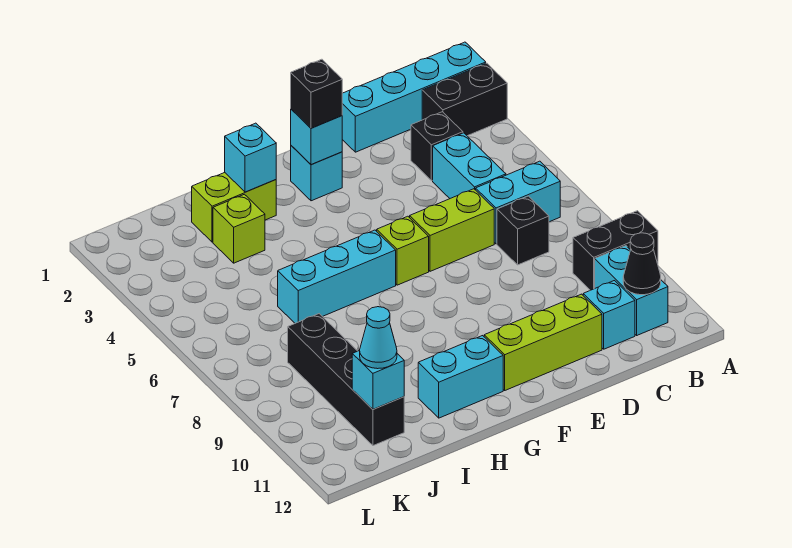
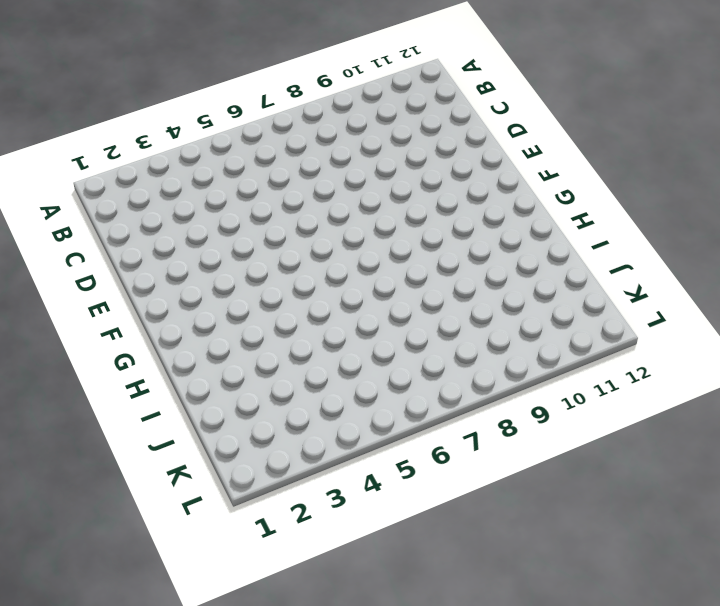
none -> cyan brick A1:D1 level 1
none -> black brick A2:B2 level 1
none -> black brick A9:B9 level 1

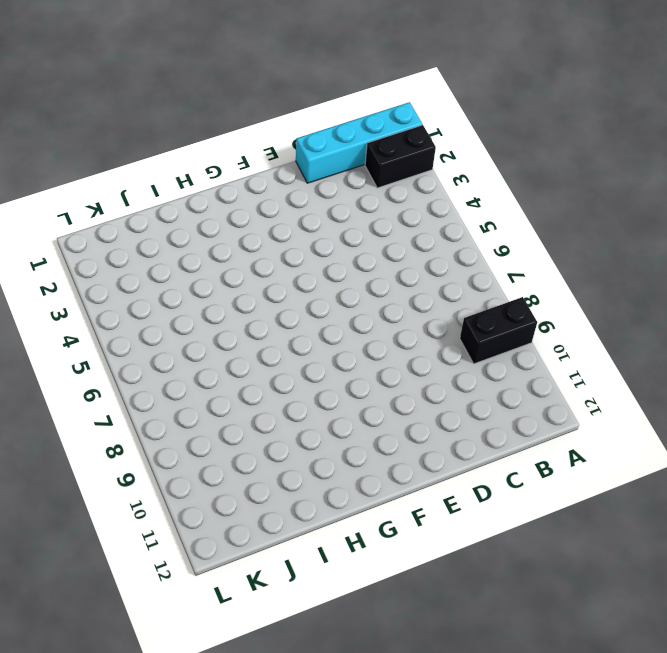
none -> cyan brick B6:C6 level 1
none -> cyan brick B10:B11 level 1
none -> black brick C3 level 1

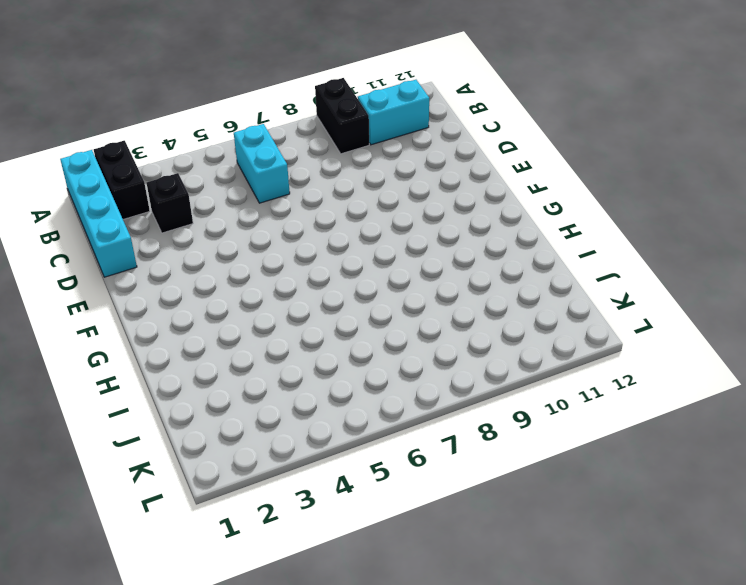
none -> cyan brick C4:C5 level 1
none -> black brick C7 level 1
none -> cyan brick C11 level 1

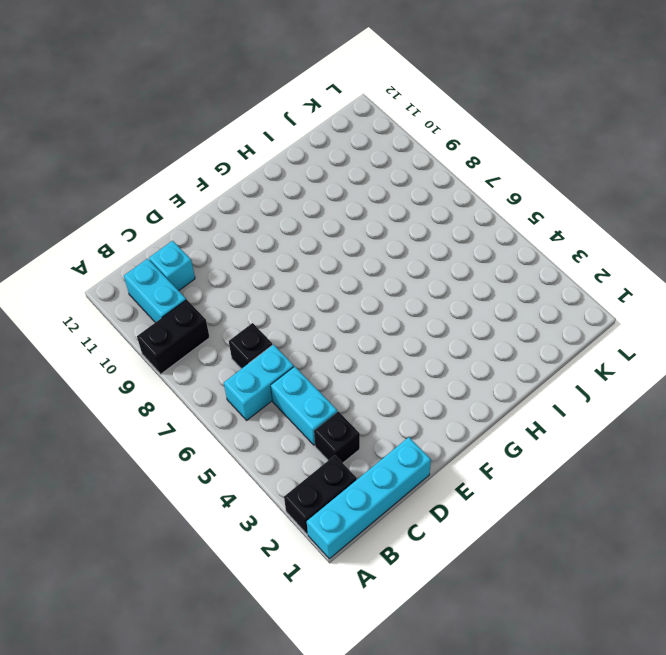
none -> lime brick D6:E6 level 1
none -> lime brick D11:F11 level 1
none -> cyan brick F2 level 1

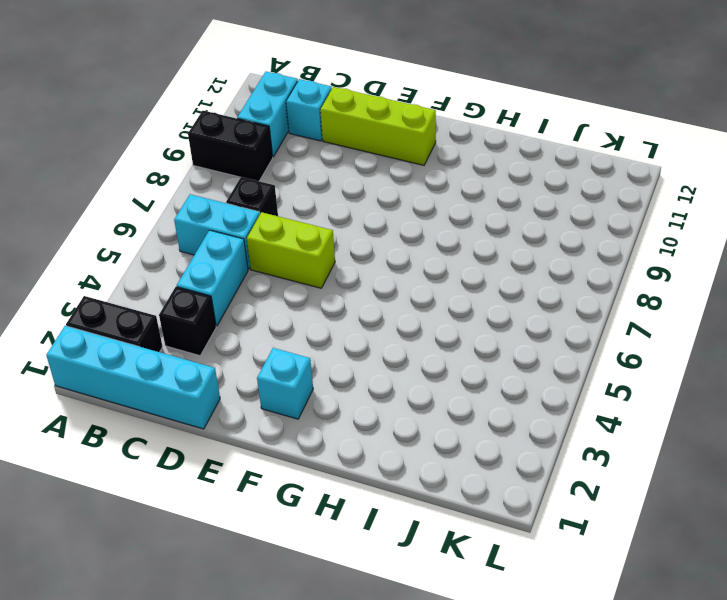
none -> lime brick F6 level 1
none -> cyan brick G6:I6 level 1
none -> cyan brick G11:H11 level 1

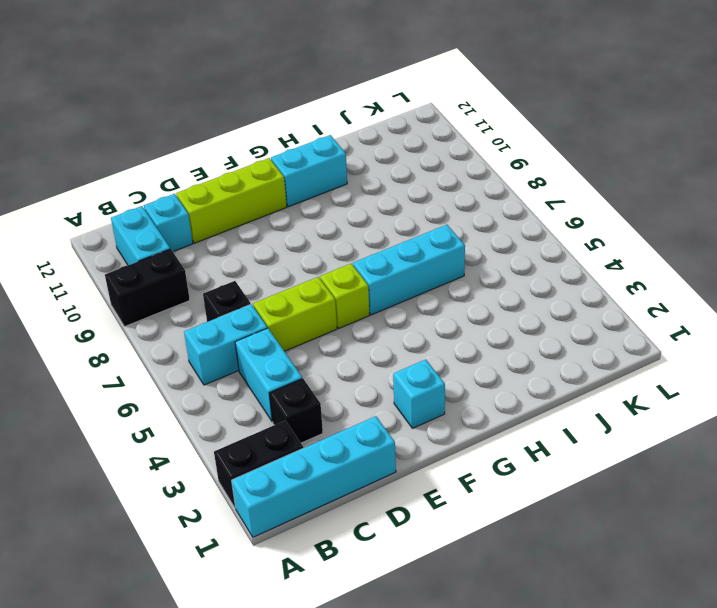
none -> lime brick H2:I2 level 1
none -> lime brick I3 level 1
none -> black brick J8:J11 level 1

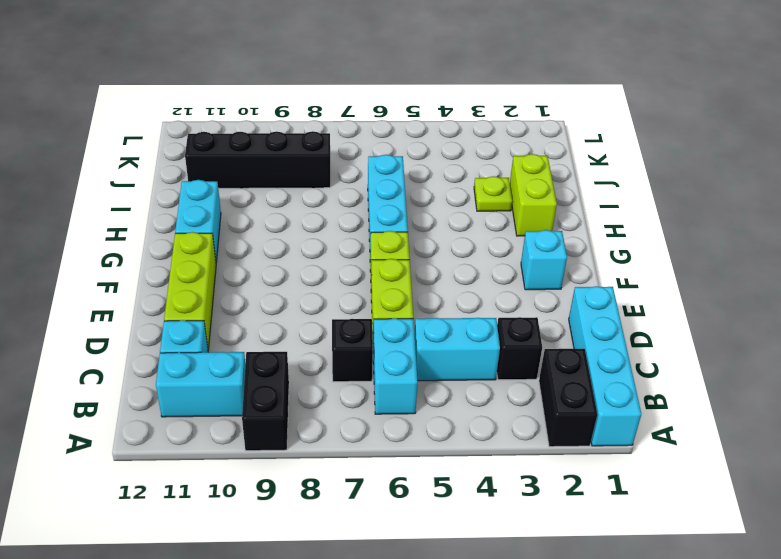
lime plate I3 level 1 -> lime brick I3 level 1
none -> black cone B11 level 2
none -> cyan brick F2 level 2
none -> cyan brick H2 level 2

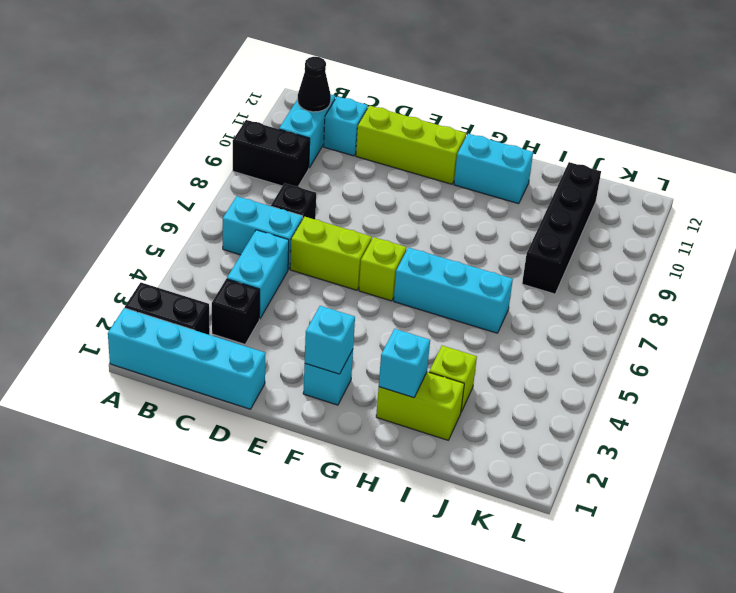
none -> cyan brick J11 level 2
none -> black brick F2 level 3
none -> cyan cone J11 level 3

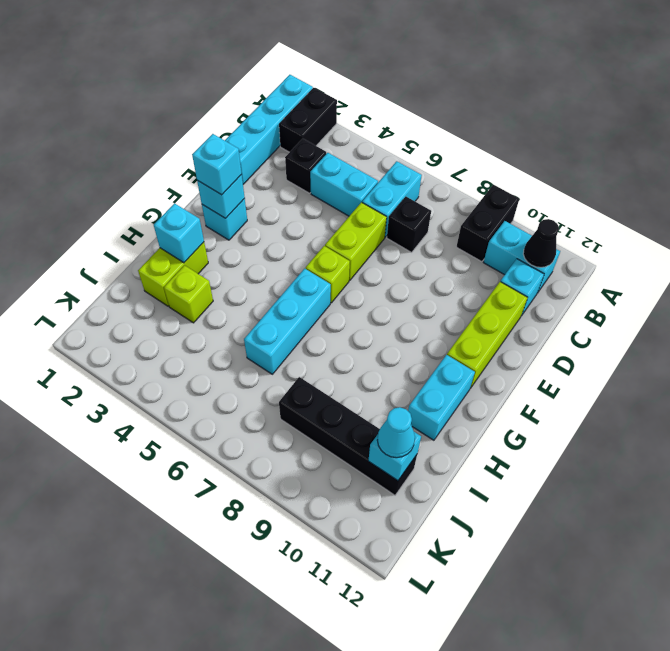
cyan brick F2 level 3 -> black brick F2 level 3

